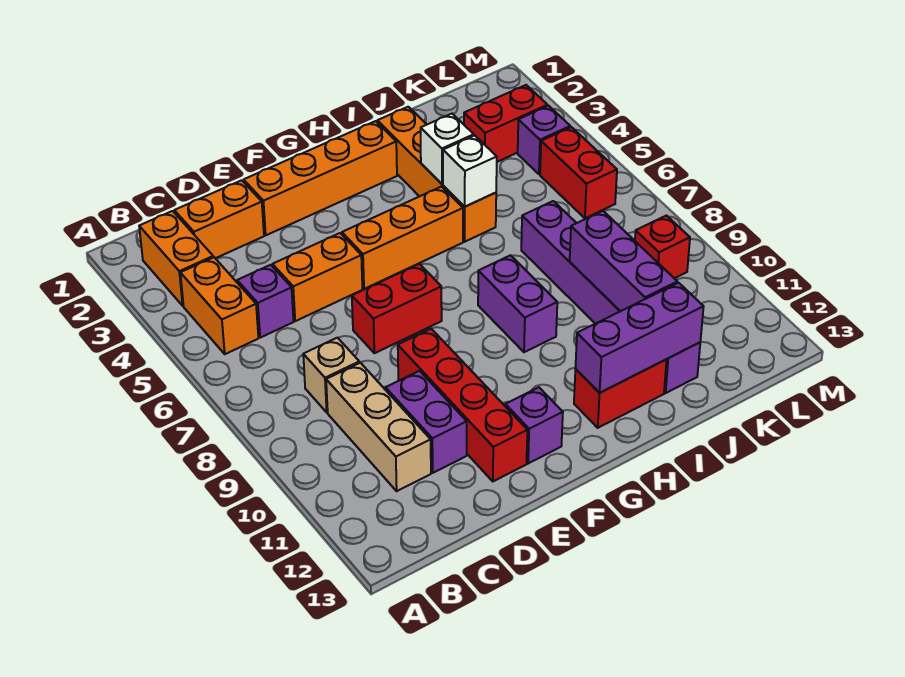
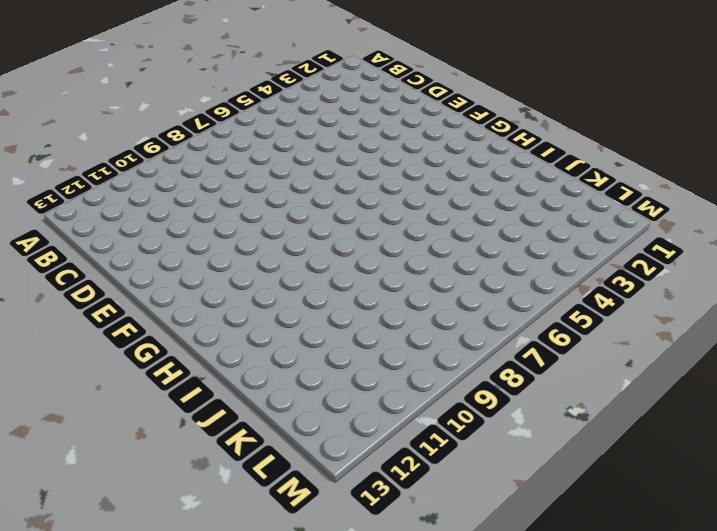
none -> orange brick B2:B3 level 1
none -> orange brick B4:B5 level 1
none -> orange brick C2:D2 level 1

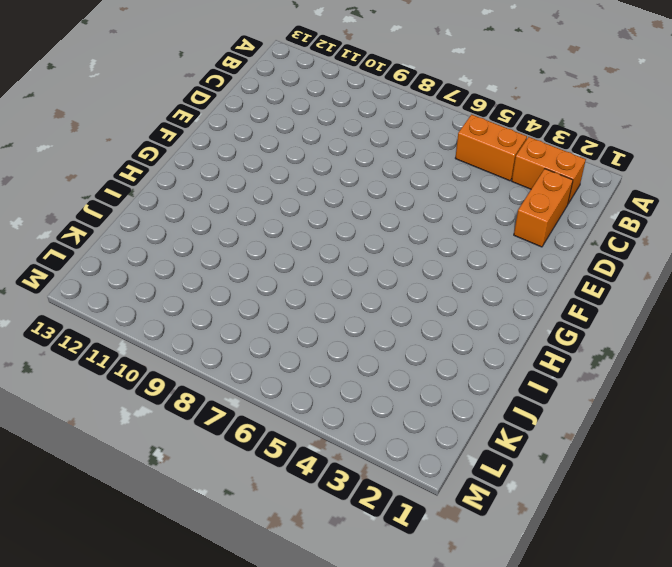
none -> purple brick C5 level 1
none -> tan brick C8 level 1
none -> tan brick C9:C11 level 1

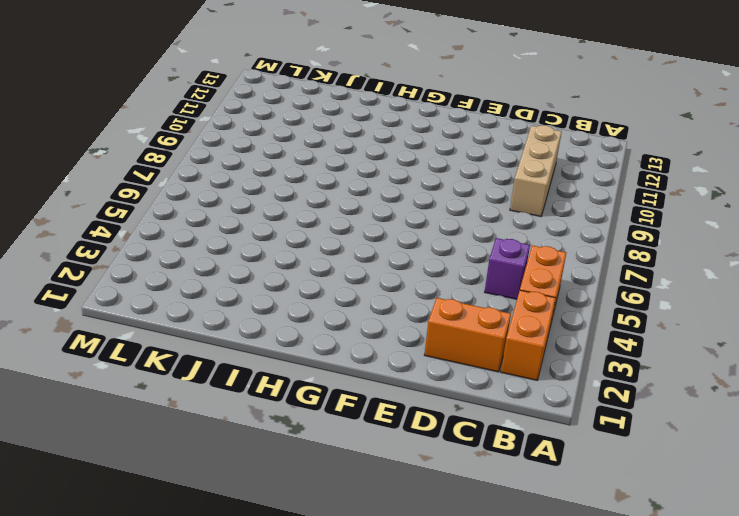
none -> tan brick C8 level 1
none -> orange brick D5:E5 level 1
none -> purple brick D10:D11 level 1

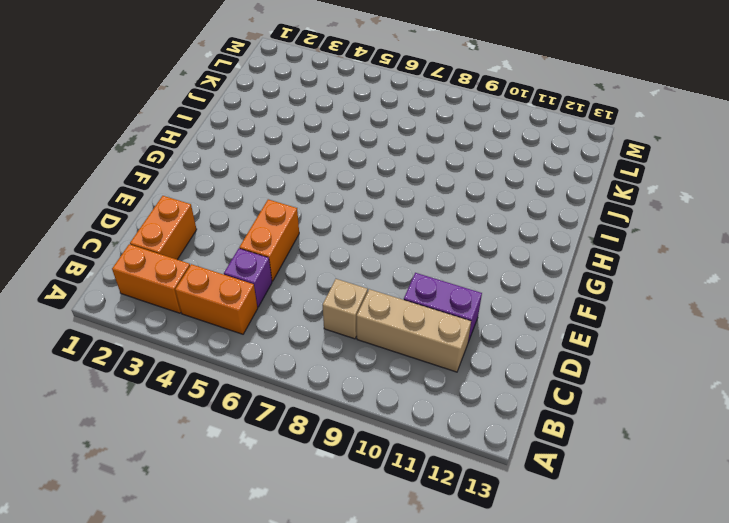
none -> orange brick E2:H2 level 1
none -> red brick E7:F7 level 1
none -> red brick E9:E12 level 1

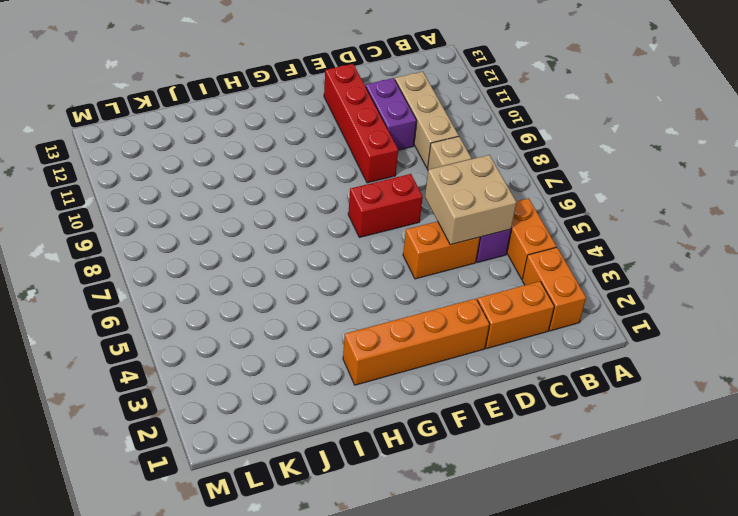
tan brick C5:D6 level 2 -> none
none -> orange brick F5:H5 level 1
none -> purple brick F12 level 1
none -> purple brick H8:H9 level 1

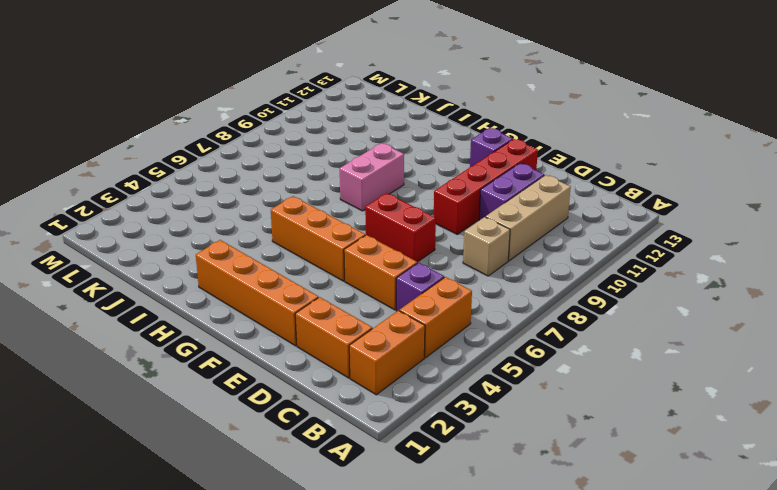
pink brick H8:H9 level 1 -> purple brick H8:H9 level 1
none -> red brick H12:I12 level 1
none -> orange brick I2:I5 level 1
none -> purple brick J7:J12 level 1

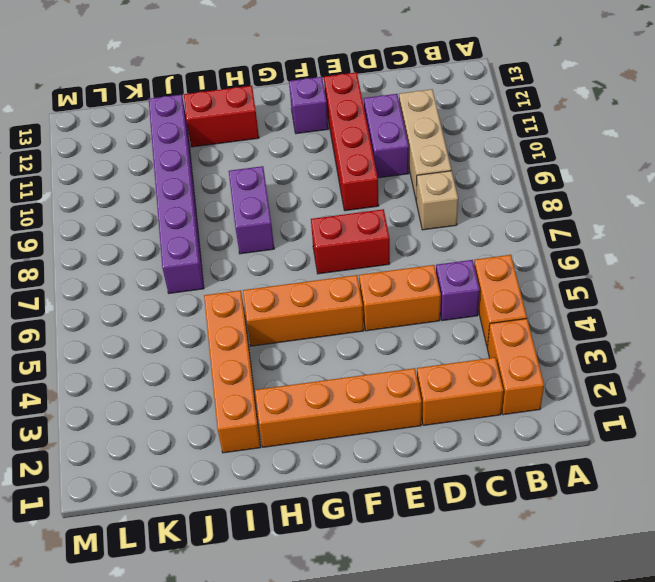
none -> red brick K3:L3 level 1
none -> purple brick L4 level 1
none -> red brick L5:L6 level 1

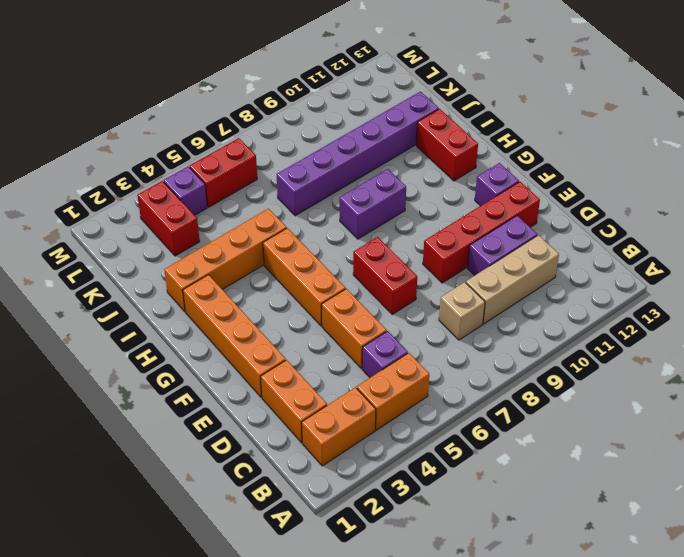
none -> red brick L9 level 1
none -> purple brick H12:J12 level 2
none -> white brick I4 level 2

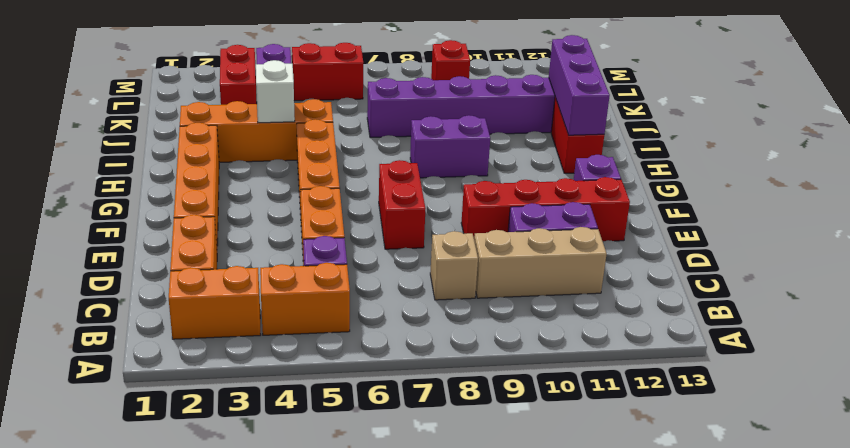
none -> white brick I5 level 2
none -> purple brick J9:J11 level 2

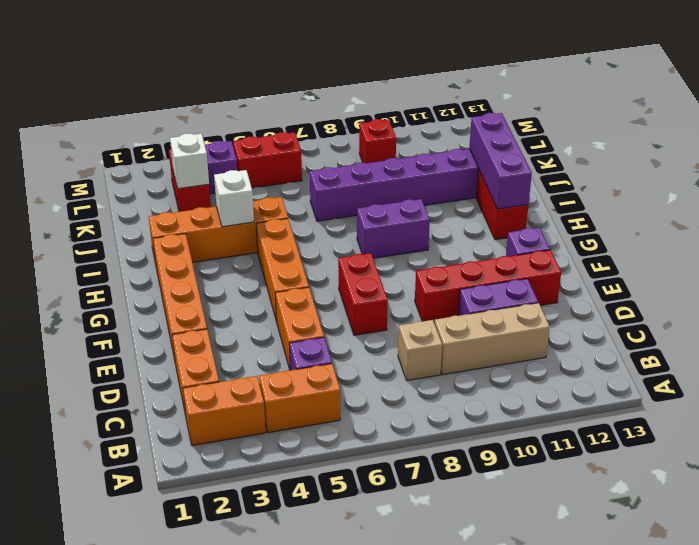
white brick K3 level 2 -> white brick I5 level 2
none -> purple brick J9:J11 level 2

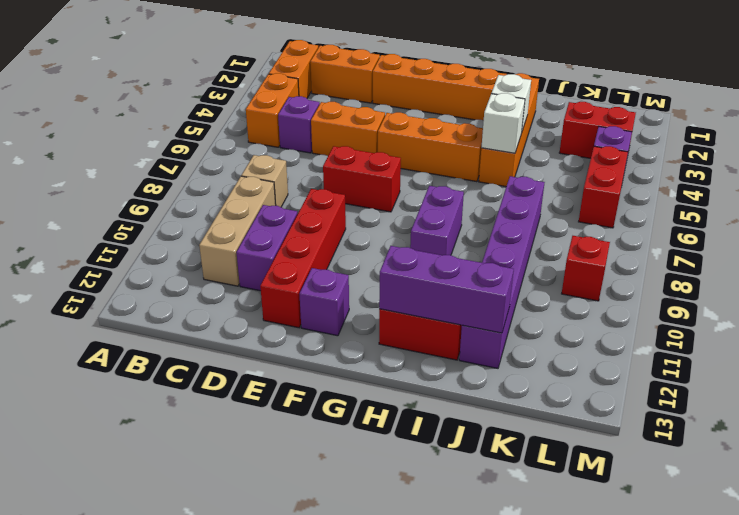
none -> purple brick J9:J11 level 2

